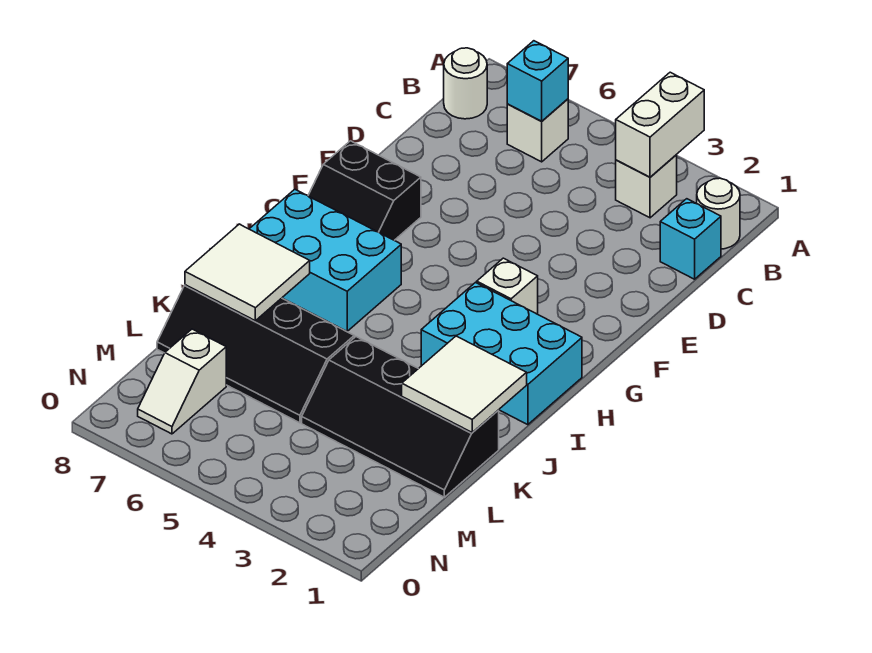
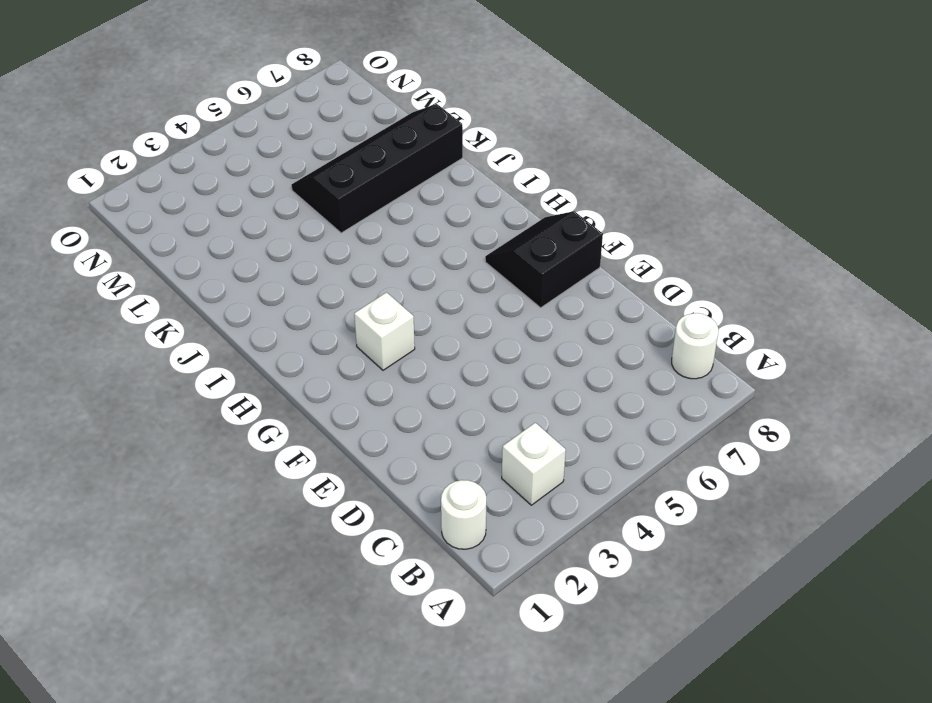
none -> white brick B6 level 1
none -> cyan brick C1 level 1
none -> cyan brick H1:I3 level 1

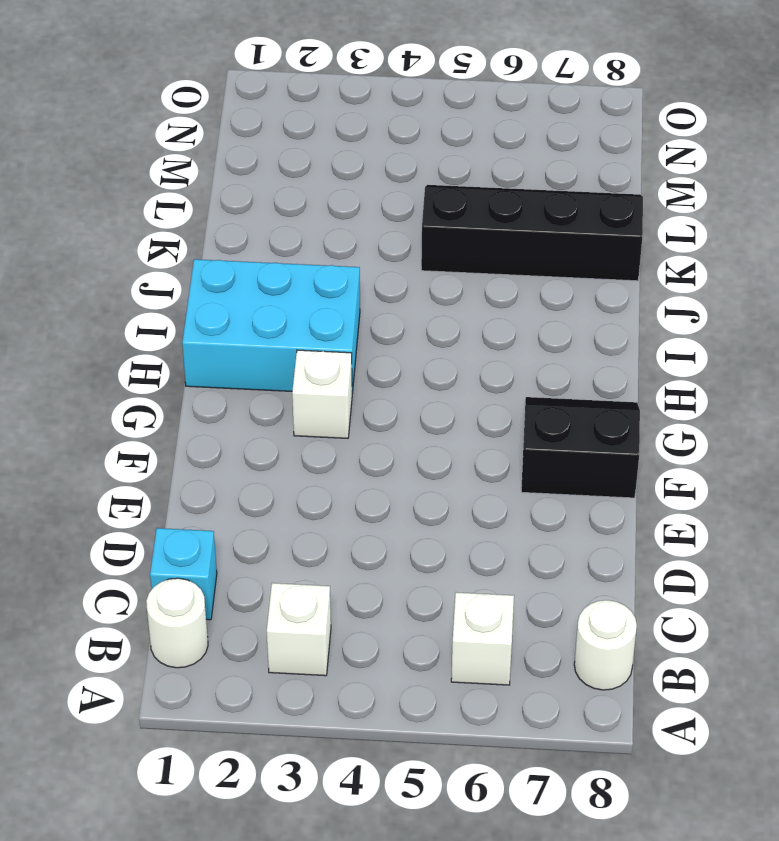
none -> cyan brick H6:I8 level 1
none -> black slope K1:L4 level 1 top K
none -> white slope M7:N7 level 1 top M

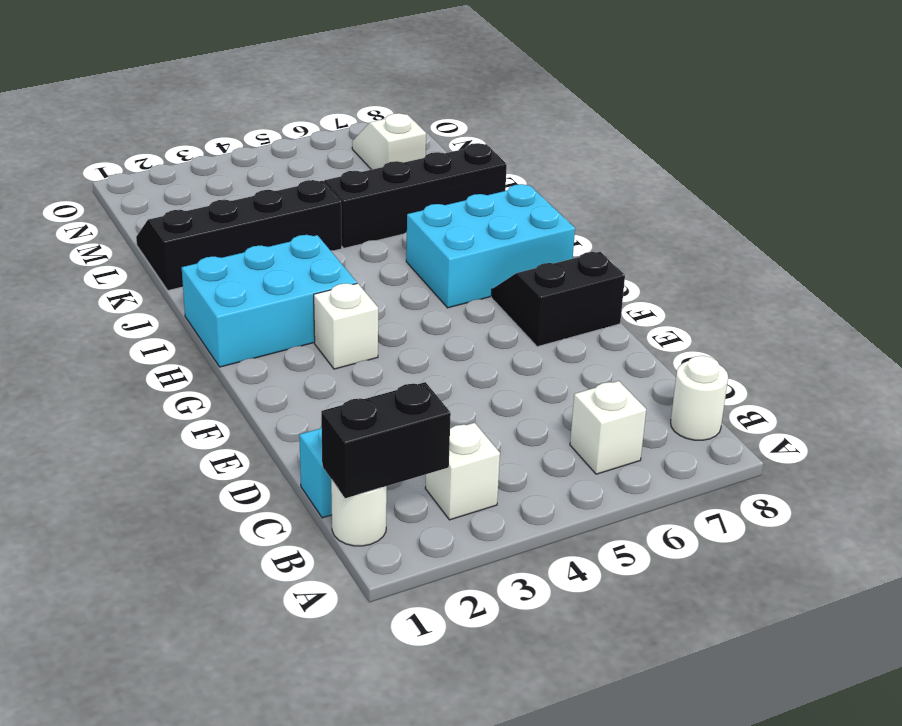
black brick B1:B2 level 2 -> none
none -> white brick A3:B3 level 2
none -> cyan brick B6 level 2
none -> white tile J1:K2 level 2

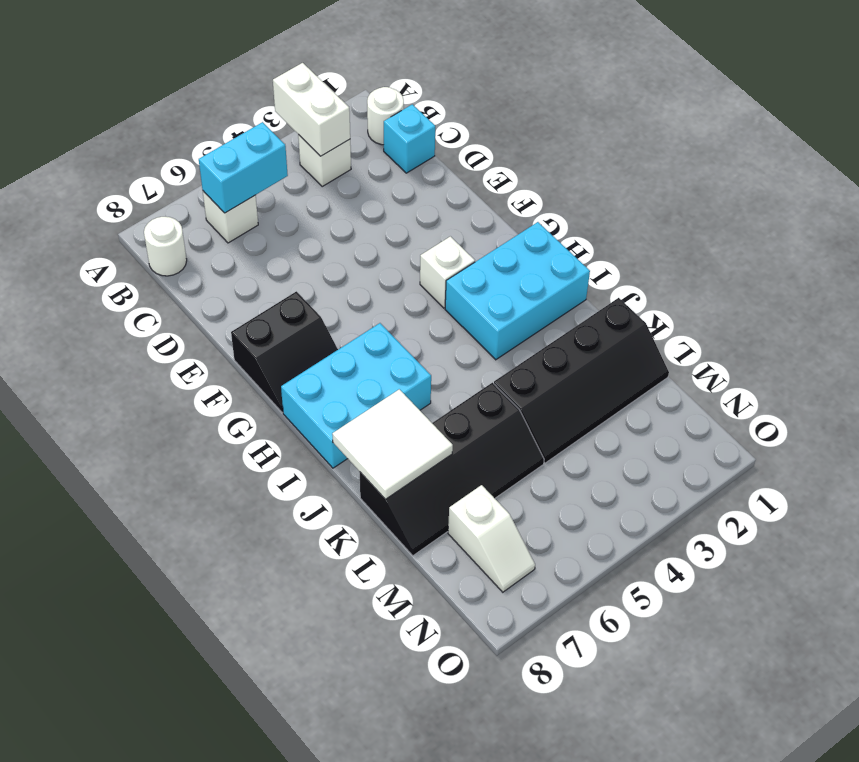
cyan brick B5:B6 level 2 -> cyan brick B6 level 2
none -> white tile J1:K2 level 2

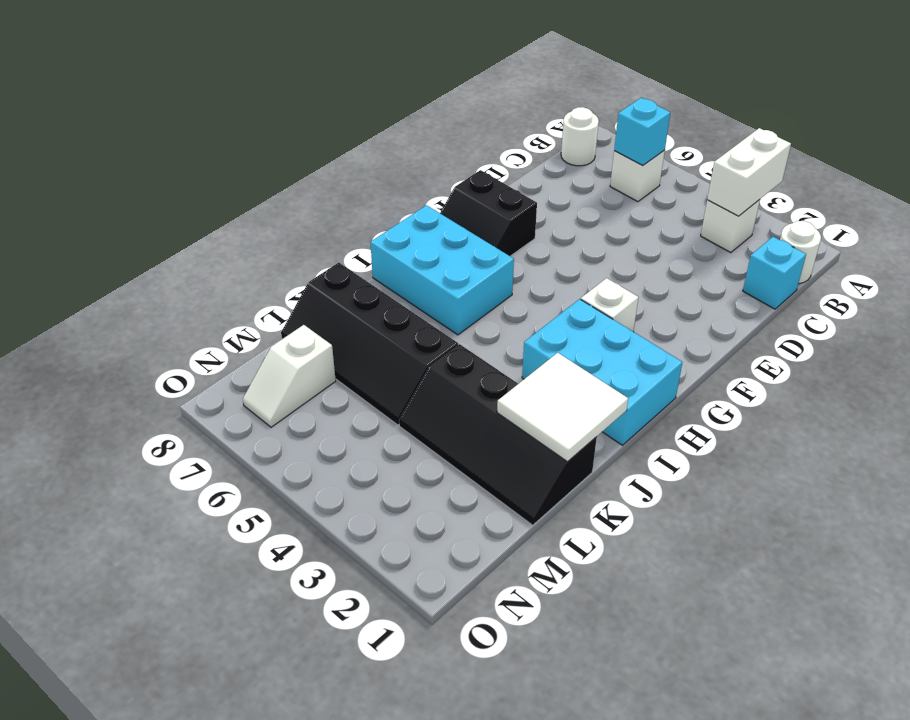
none -> white tile J7:K8 level 2

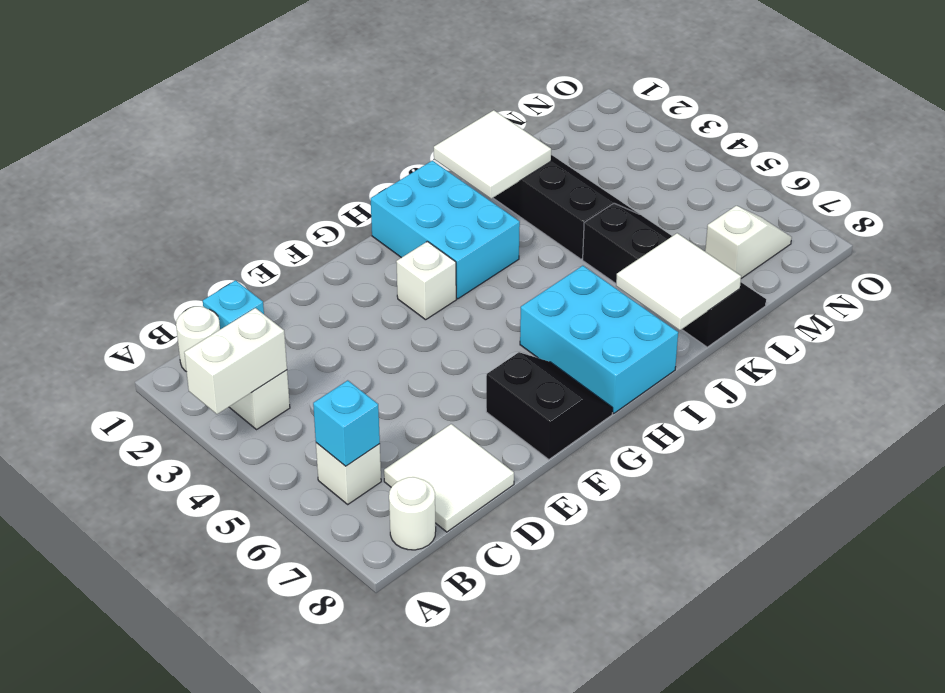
white tile C7:D8 level 1 -> none

